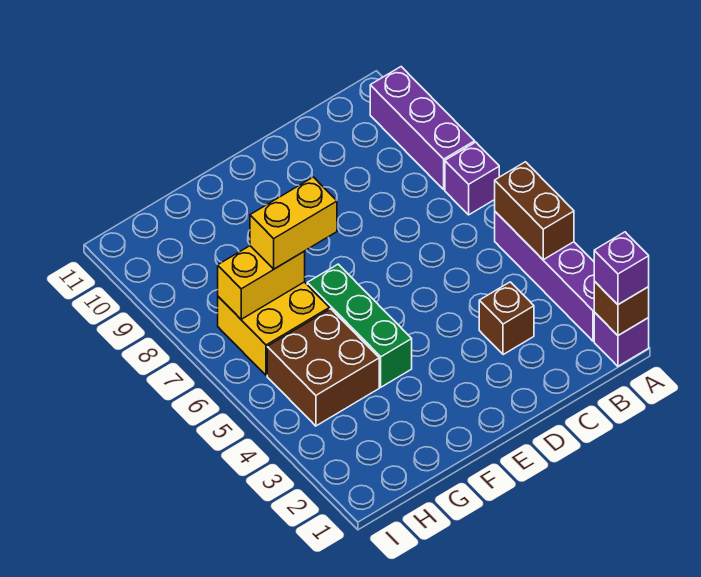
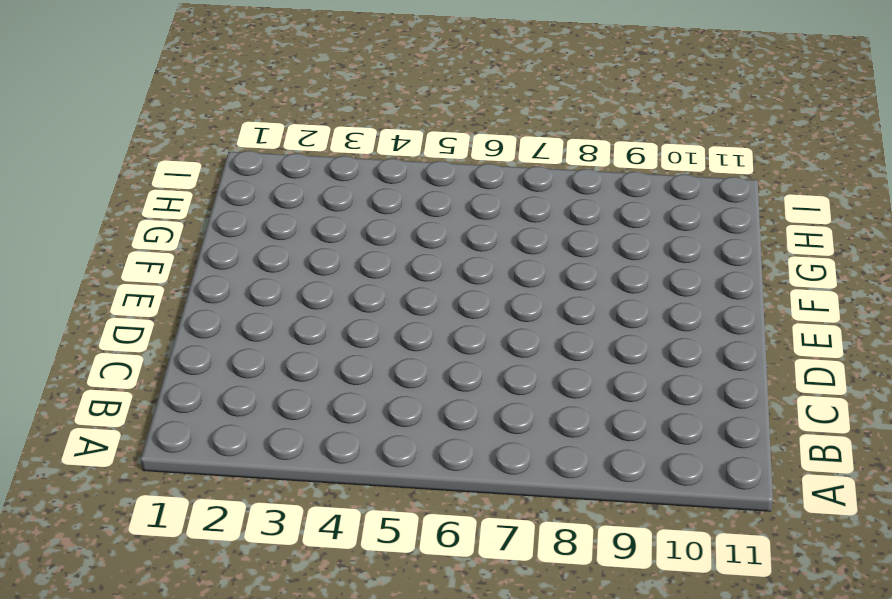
none -> purple brick A1 level 1
none -> purple brick A2:A5 level 1
none -> purple brick A7 level 1

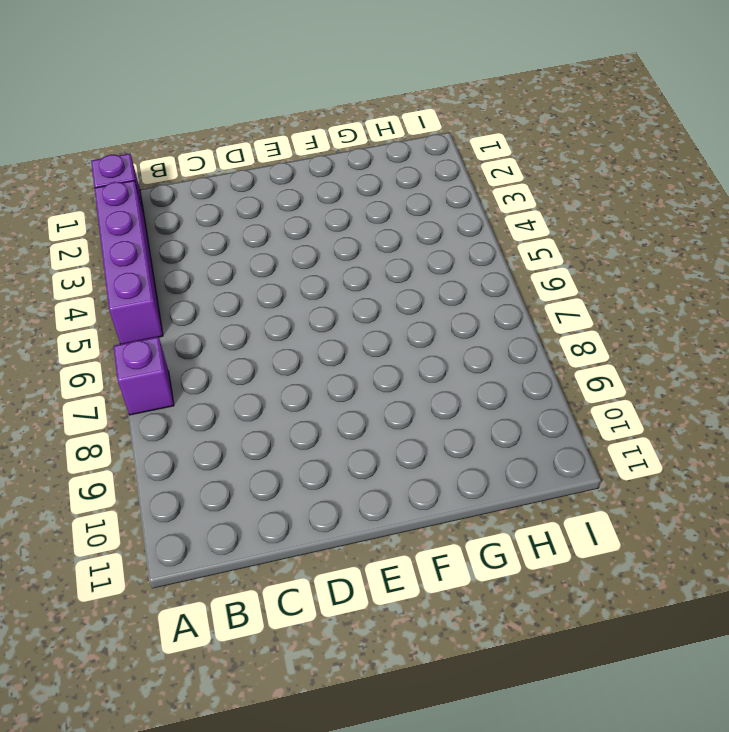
none -> purple brick A8:A10 level 1
none -> brown brick C3 level 1
none -> green brick F4:F6 level 1

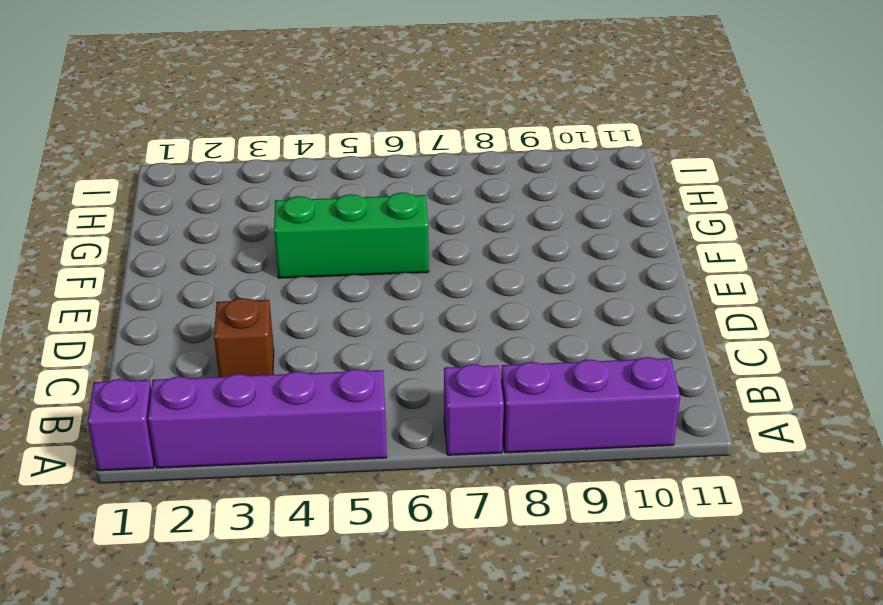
none -> brown brick G4:H5 level 1
none -> yellow brick G6:H7 level 1
none -> brown brick A1 level 2

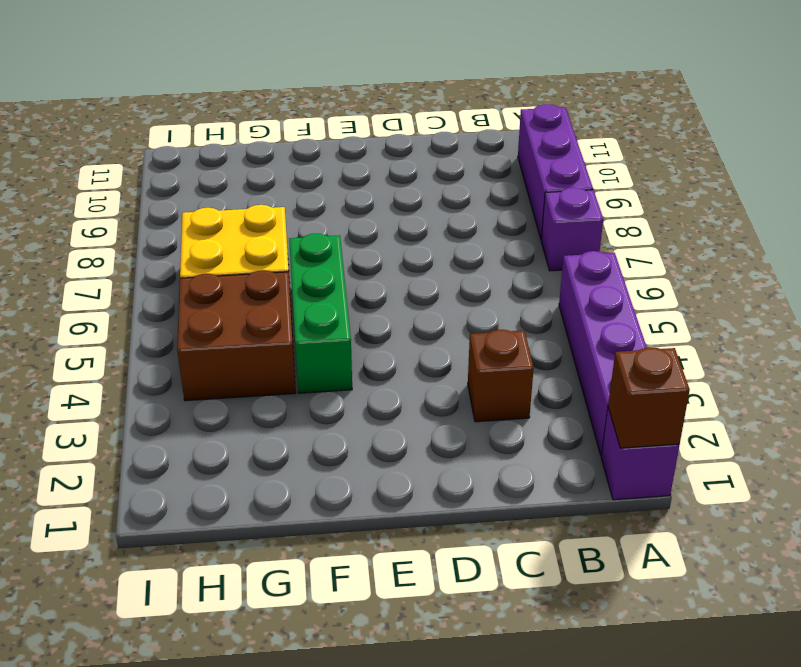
none -> brown brick A4:A5 level 2
none -> yellow brick G7:H7 level 2
none -> purple brick A1 level 3

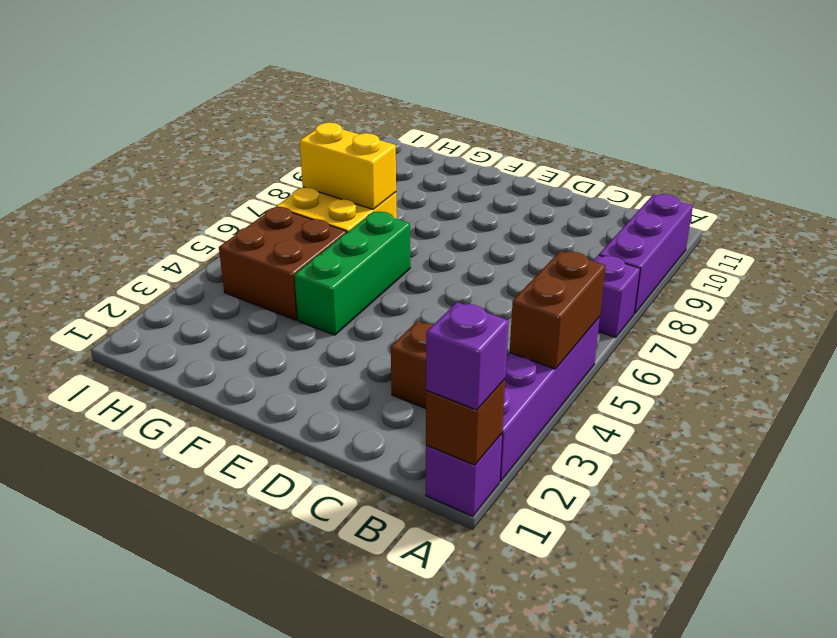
none -> yellow brick F7:G7 level 3

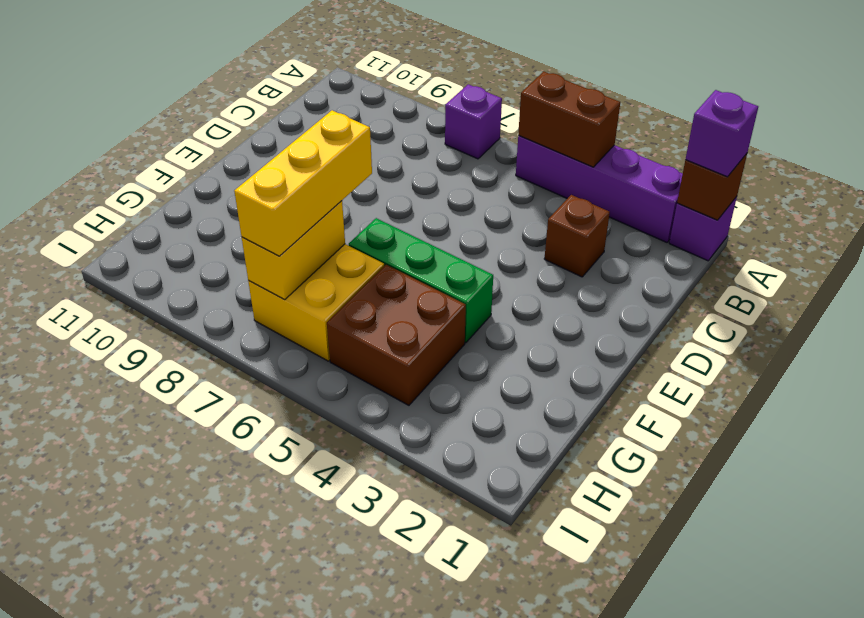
yellow brick F7:H7 level 3 -> yellow brick F7:G7 level 3
none -> purple brick A8:A10 level 1

